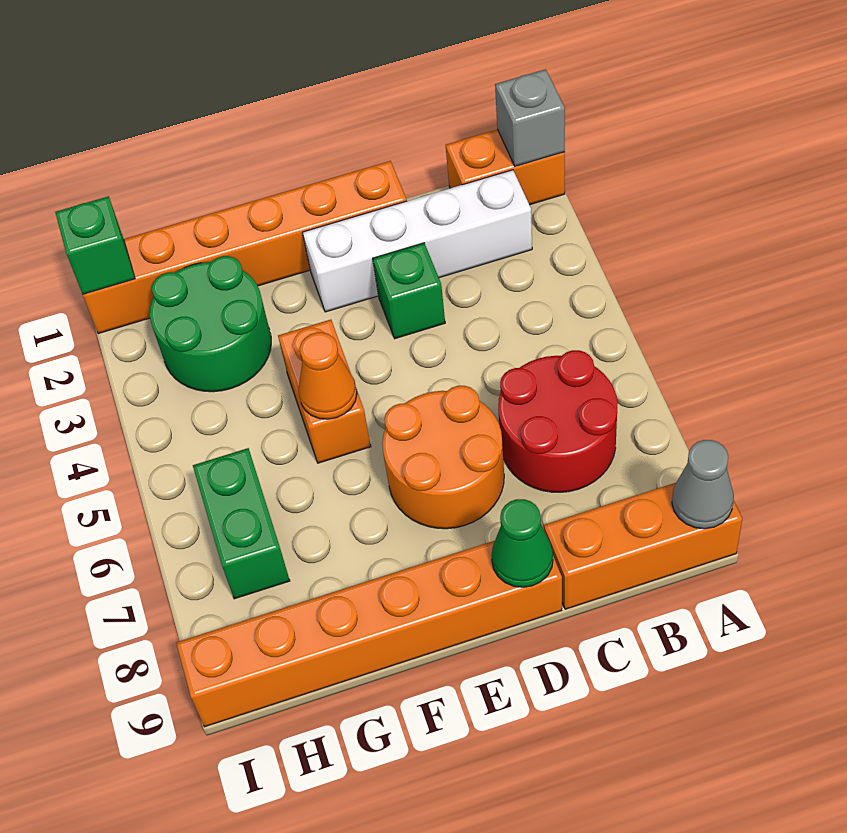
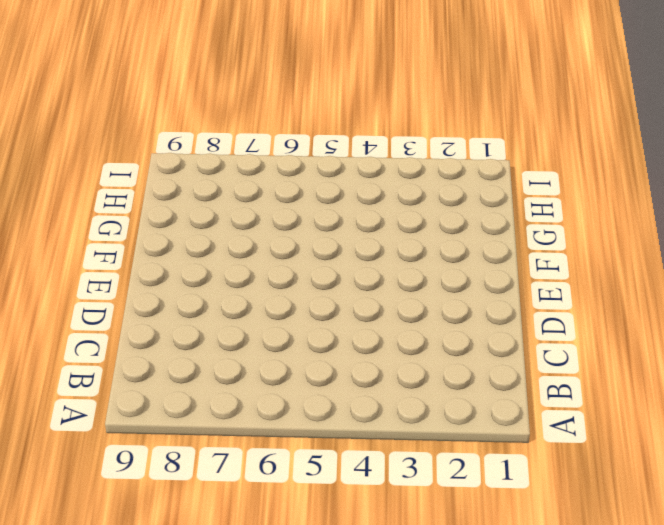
none -> orange brick A1:B1 level 1
none -> orange brick A9:C9 level 1
none -> white brick B2:E2 level 1

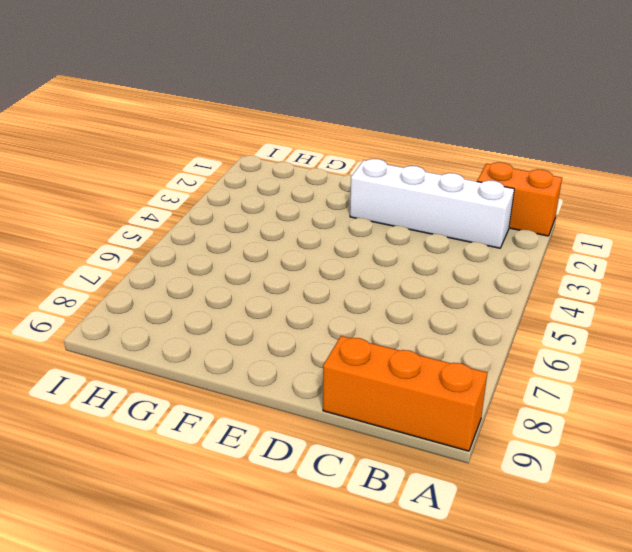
none -> red round brick B6:C7 level 1
none -> orange brick D1:I1 level 1
none -> green brick D3 level 1

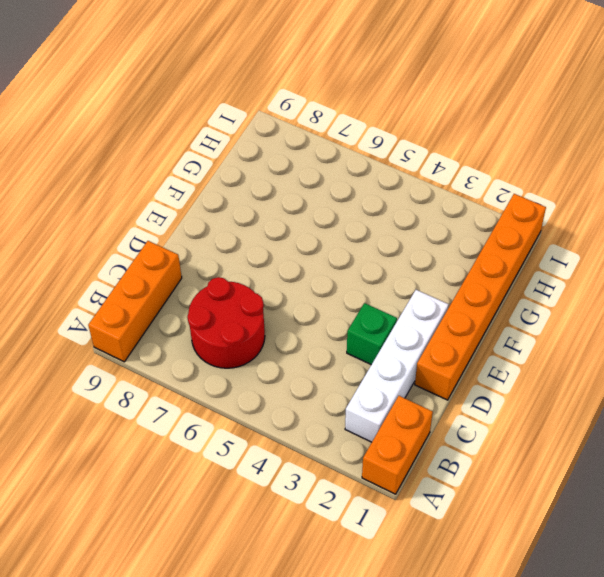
none -> orange round brick D6:E7 level 1
none -> orange brick D9:I9 level 1
none -> orange brick F4:F5 level 1

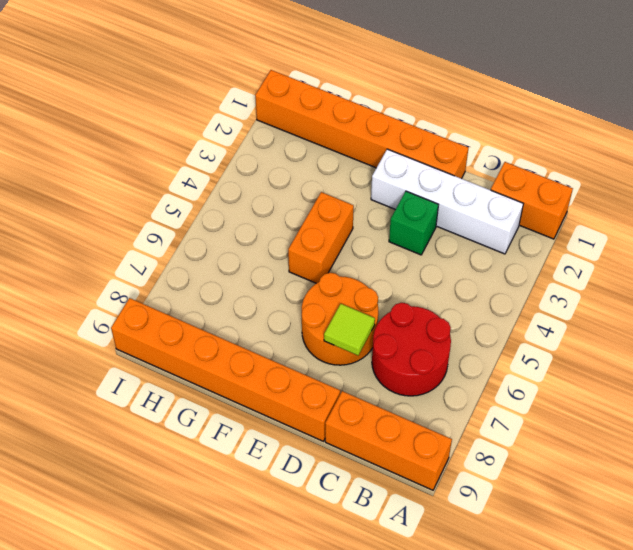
lime tile D7 level 2 -> none
none -> green round brick G2:H3 level 1
none -> green brick H6:H7 level 1
none -> grey brick A1 level 2

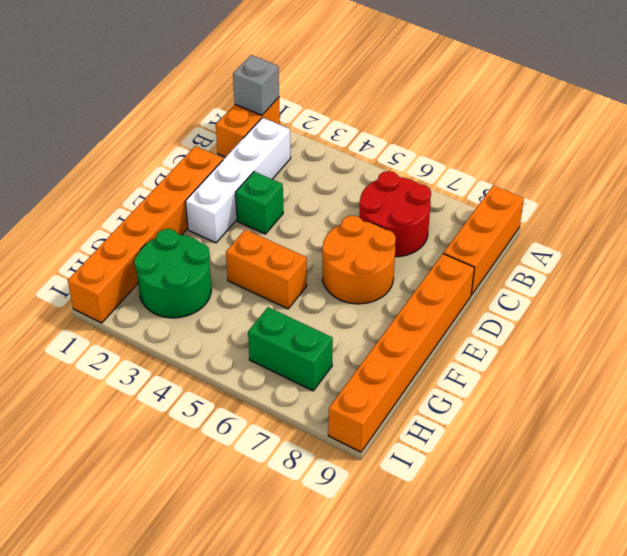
none -> grey cone A9 level 2
none -> green cone D9 level 2
none -> orange cone F5 level 2

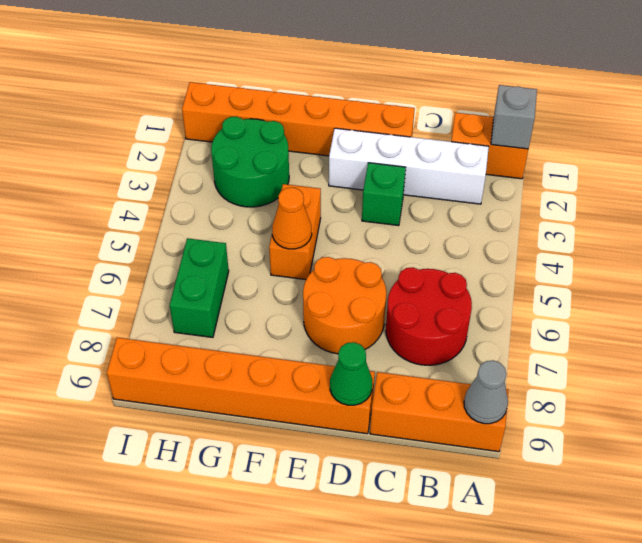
none -> green brick I1 level 2

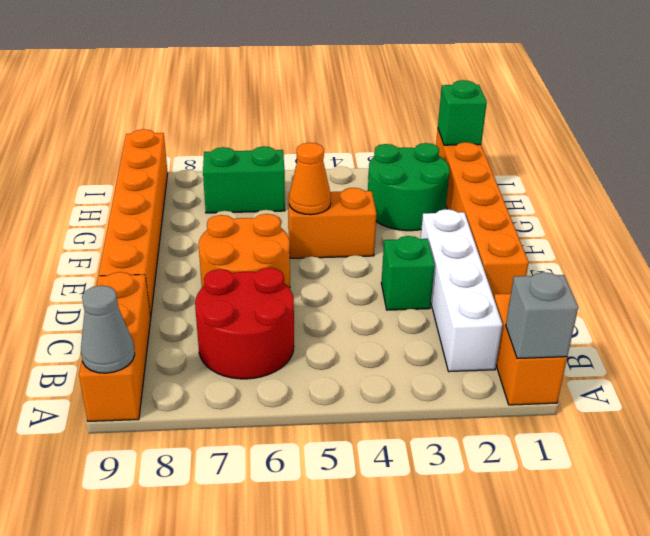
none -> green cone D9 level 2

